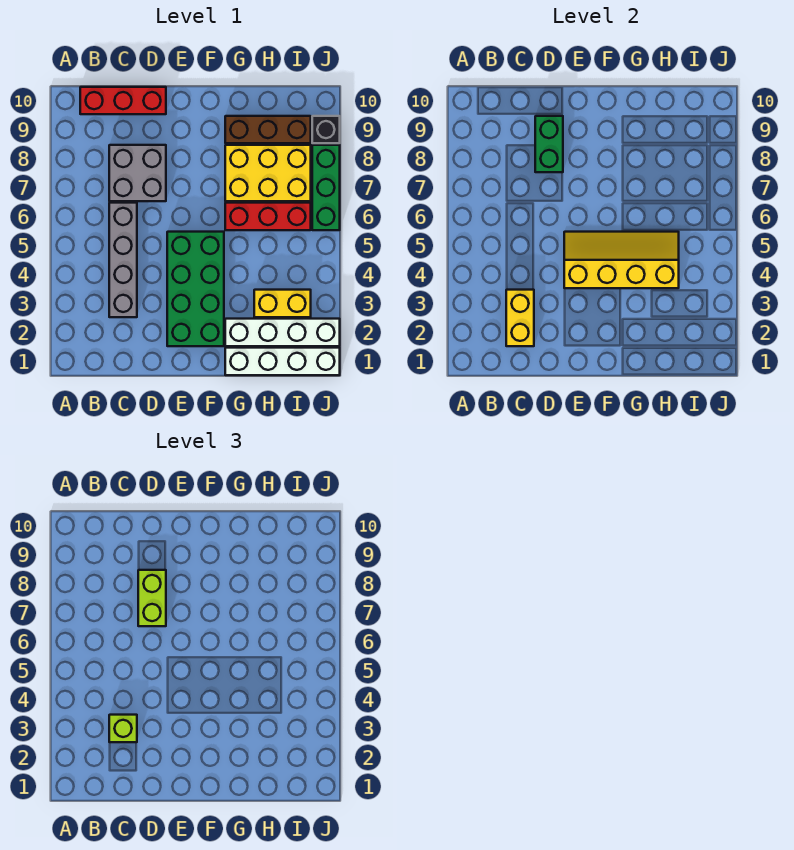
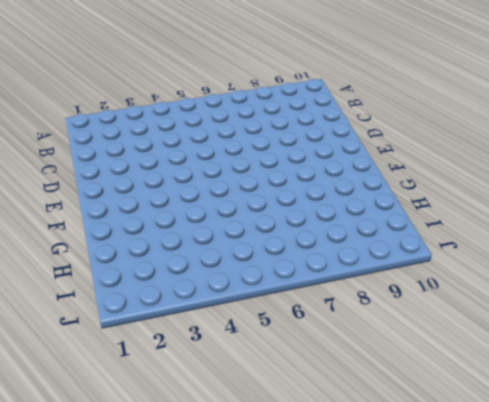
none -> red brick B10:D10 level 1
none -> grey brick C3:C6 level 1
none -> grey brick C7:D8 level 1

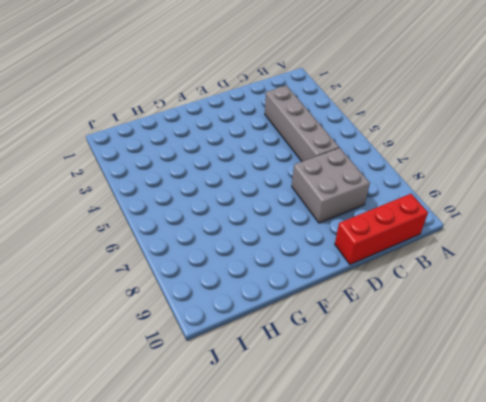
none -> green brick E2:F5 level 1
none -> white brick G1:J1 level 1
none -> white brick G2:J2 level 1

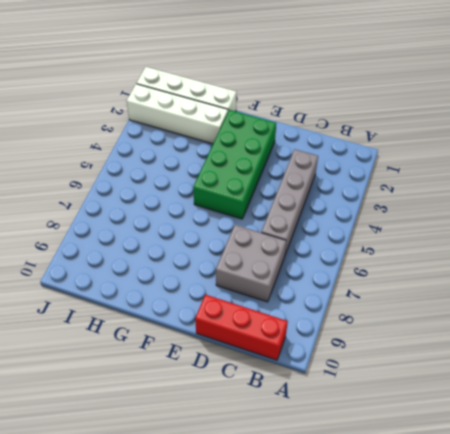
none -> red brick G6:I6 level 1
none -> yellow brick G7:I8 level 1
none -> brown brick G9:I9 level 1

